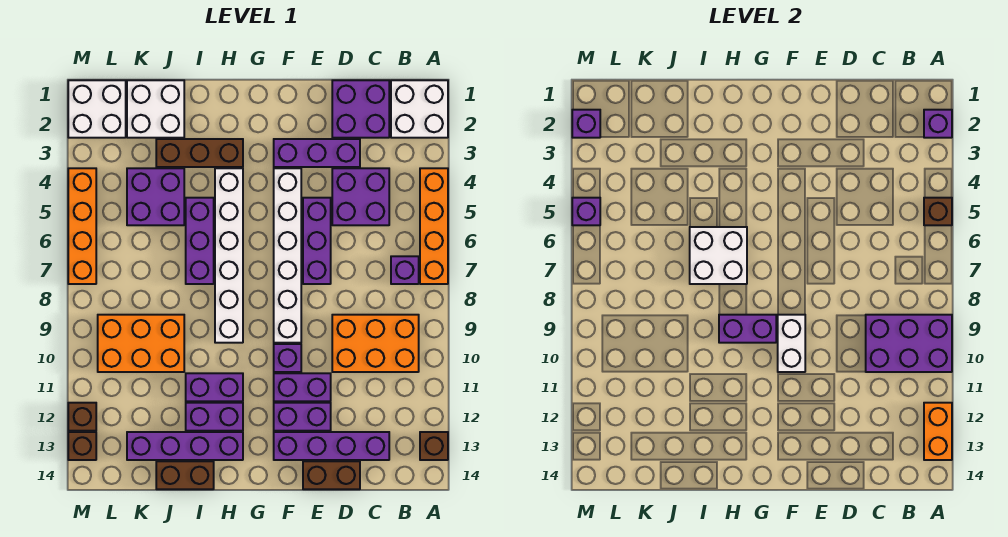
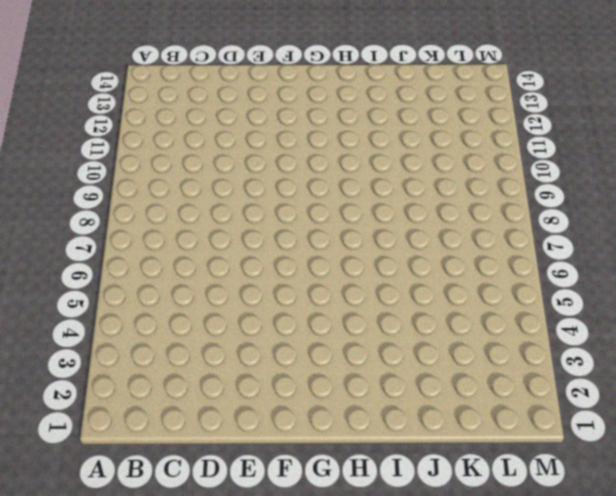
none -> white brick A1:B2 level 1
none -> orange brick A4:A7 level 1
none -> brown brick A13 level 1
none -> purple brick B7 level 1

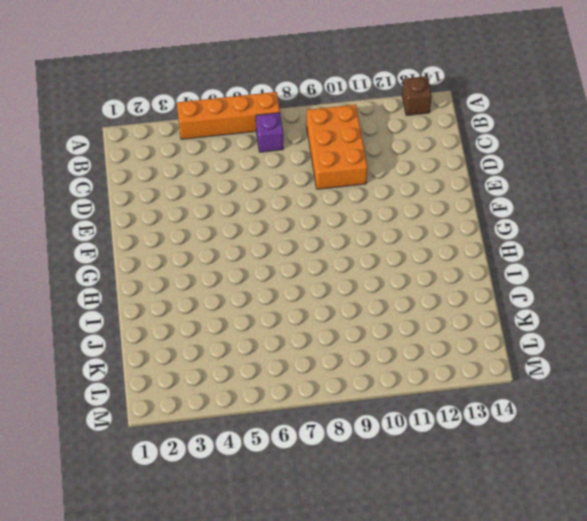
none -> white brick A1:B2 level 1
none -> purple brick C1:D2 level 1
none -> purple brick C4:D5 level 1
none -> purple brick C13:F13 level 1

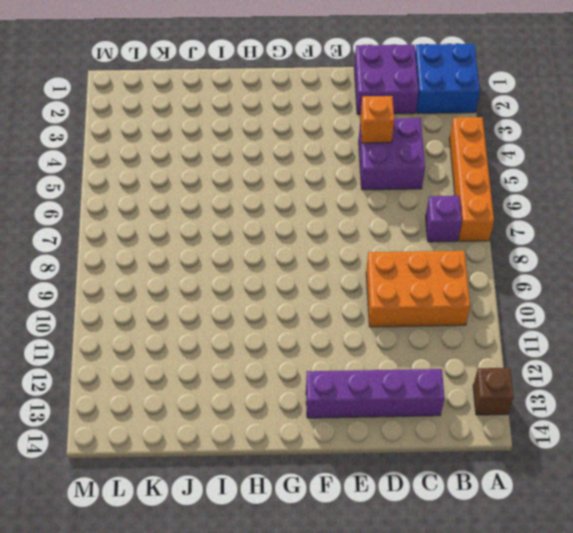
blue brick A1:B2 level 1 -> white brick A1:B2 level 1
orange brick D4 level 2 -> none
none -> purple brick D3:F3 level 1
none -> brown brick D14:E14 level 1
none -> purple brick E5:E7 level 1
none -> purple brick E11:F11 level 1

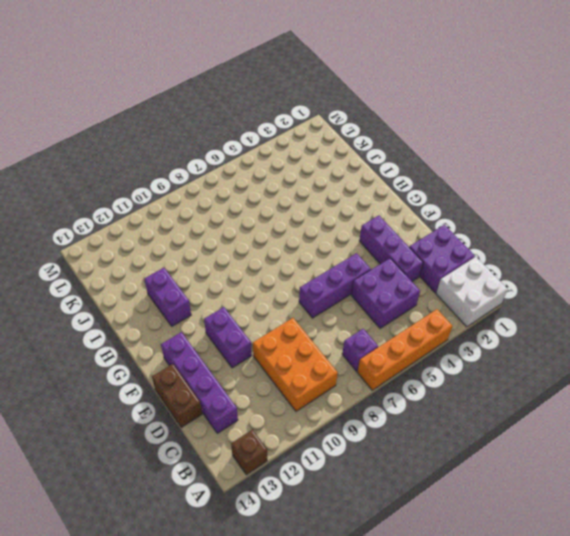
none -> purple brick E12:F12 level 1
none -> white brick F4:F9 level 1
none -> purple brick F10 level 1
none -> brown brick H3:J3 level 1

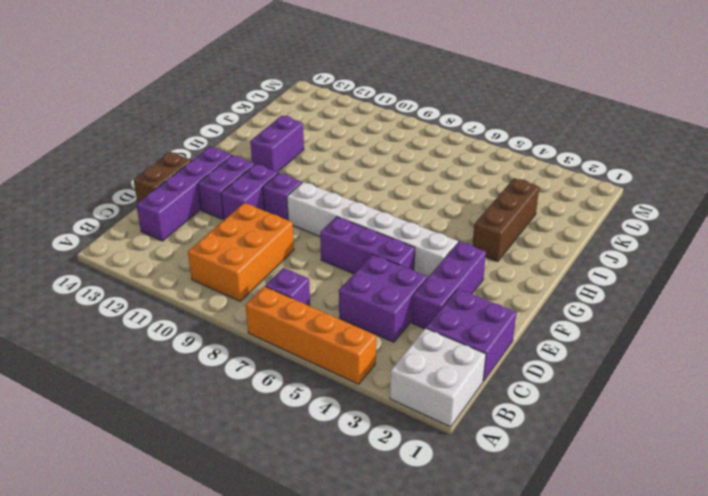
none -> brown brick A13 level 1
none -> white brick H4:H9 level 1
none -> purple brick H11:I11 level 1
none -> purple brick H13:K13 level 1

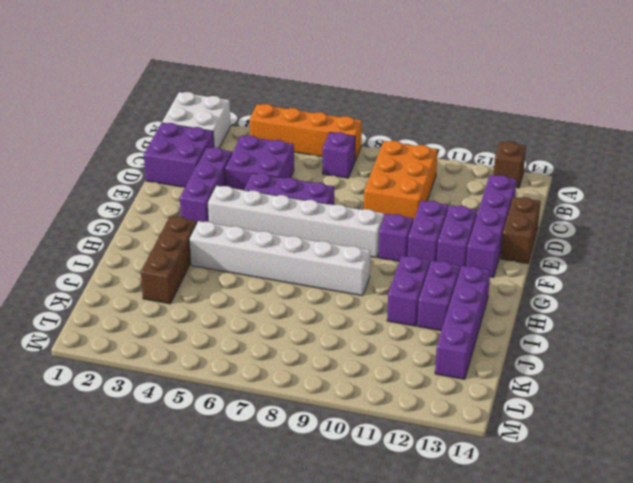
none -> purple brick I5:I7 level 1
none -> brown brick I14:J14 level 1
none -> white brick J1:K2 level 1
none -> purple brick J4:K5 level 1

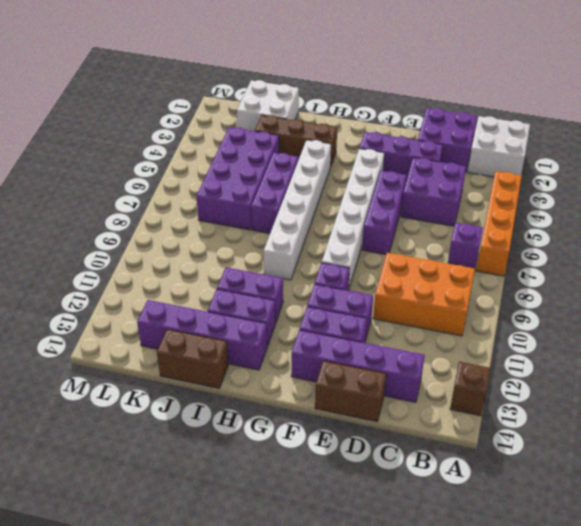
purple brick J4:K7 level 1 -> purple brick J4:K5 level 1
none -> orange brick J9:L10 level 1
none -> white brick L1:M2 level 1
none -> orange brick M4:M7 level 1
none -> brown brick M12 level 1

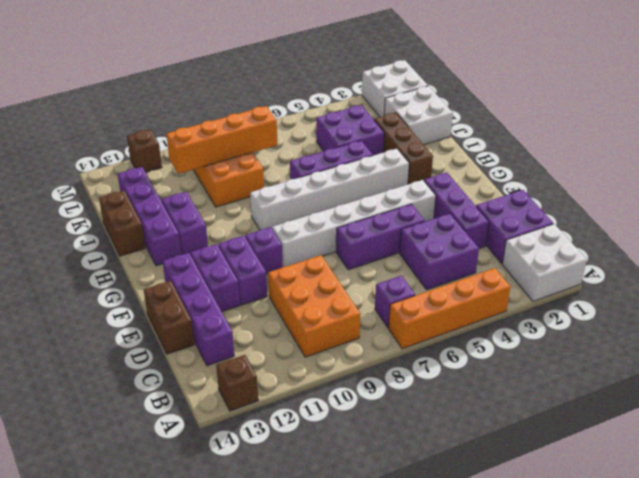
orange brick K8:K11 level 2 -> orange brick M4:M7 level 1
none -> purple brick H11:I11 level 1
none -> brown brick M13 level 1
none -> purple brick A2 level 2
none -> brown brick A5 level 2

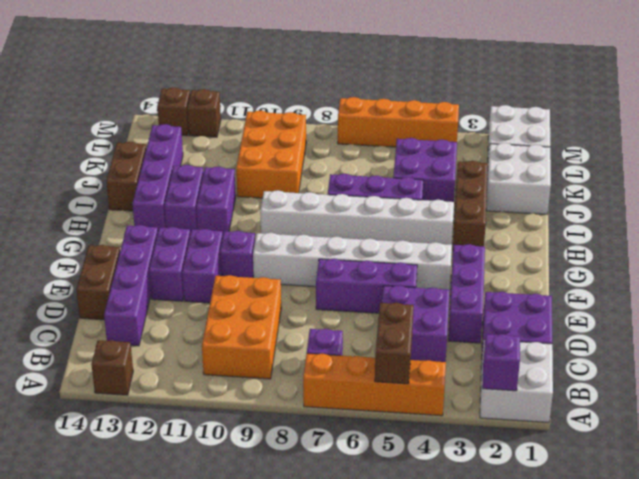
brown brick A5:B5 level 2 -> brown brick A5 level 2
none -> purple brick A9:C10 level 2
none -> orange brick A12:A13 level 2
none -> white brick F9:F10 level 2
none -> purple brick G9:H9 level 2

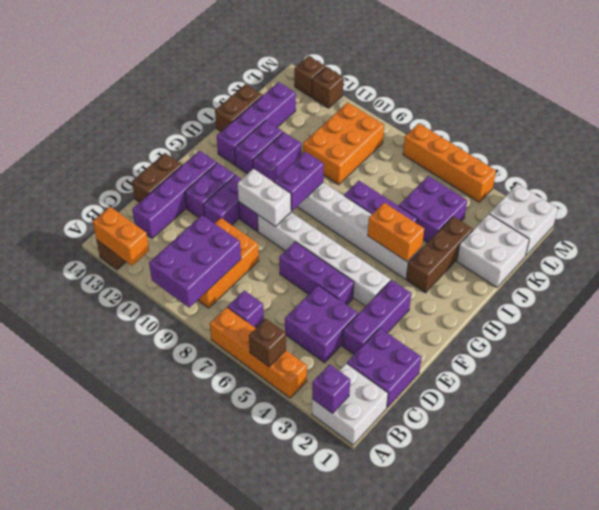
orange brick H4:H5 level 2 -> none
none -> white brick H6:I7 level 2
none -> purple brick M2 level 2
none -> purple brick M5 level 2

